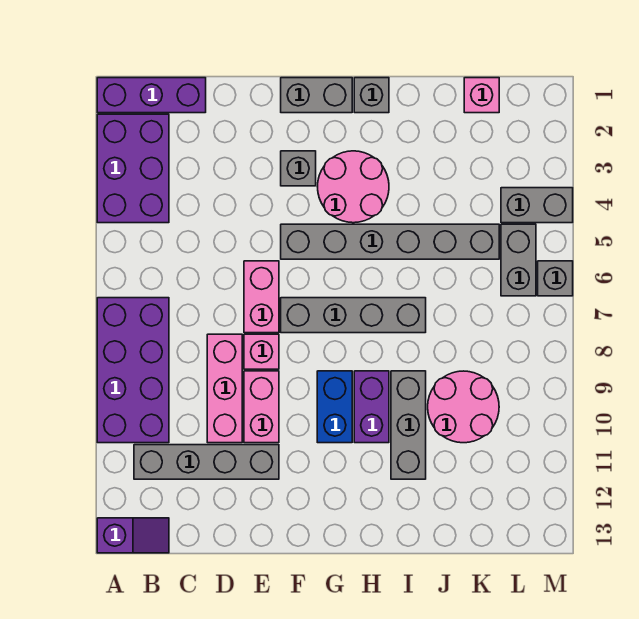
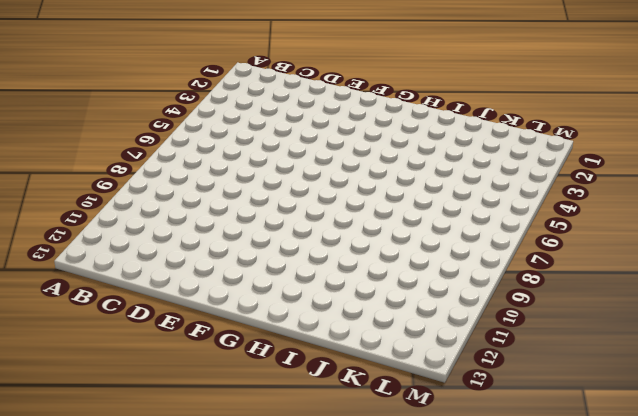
none -> purple brick A1:C1 level 1
none -> purple brick A2:B4 level 1
none -> purple brick A7:B10 level 1

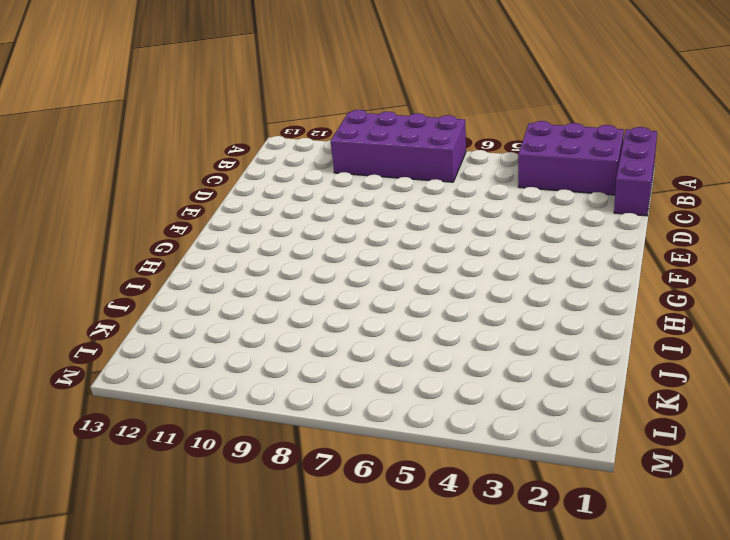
none -> purple slope A13:B13 level 1 top A
none -> grey brick B11:E11 level 1
none -> pink brick D8:D10 level 1

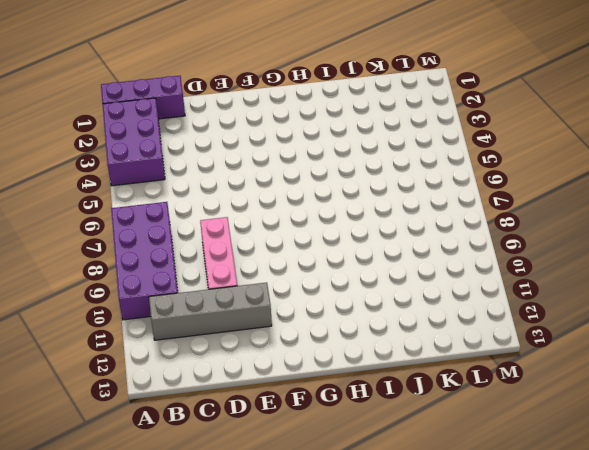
none -> purple slope A13:B13 level 1 top A
none -> pink brick E6:E7 level 1
none -> pink brick E8 level 1

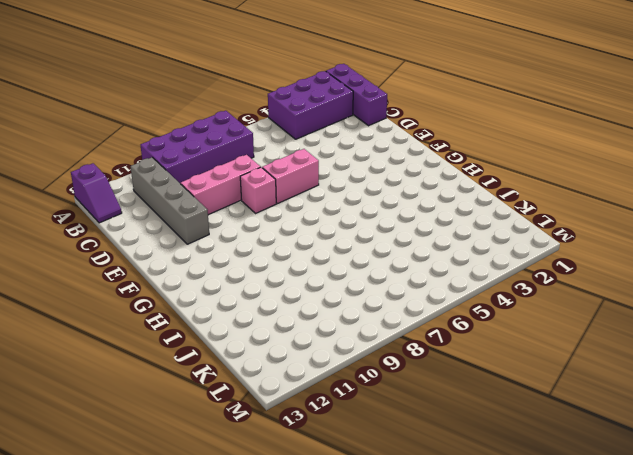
none -> pink brick E9:E10 level 1
none -> grey brick F1:G1 level 1
none -> grey brick F3 level 1

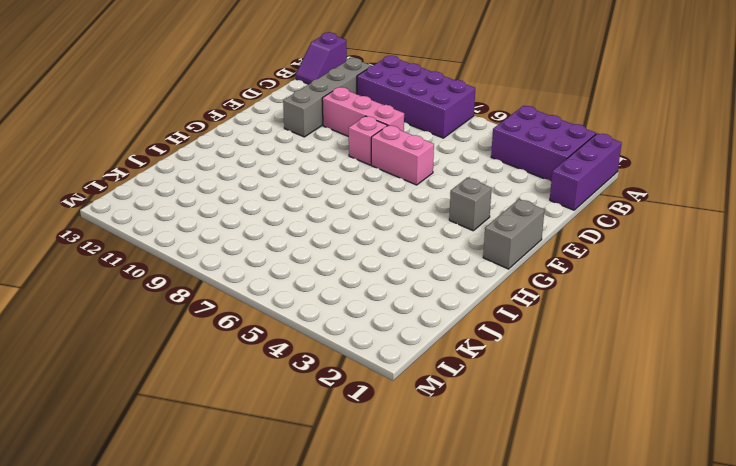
none -> pink brick E9:E10 level 1
none -> grey brick F5:K5 level 1
none -> grey brick F7:I7 level 1

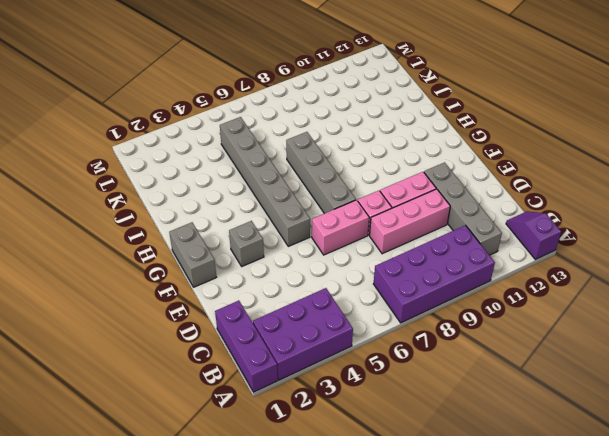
none -> pink round brick G3:H4 level 1
none -> blue brick G9:G10 level 1
none -> grey brick H1 level 1

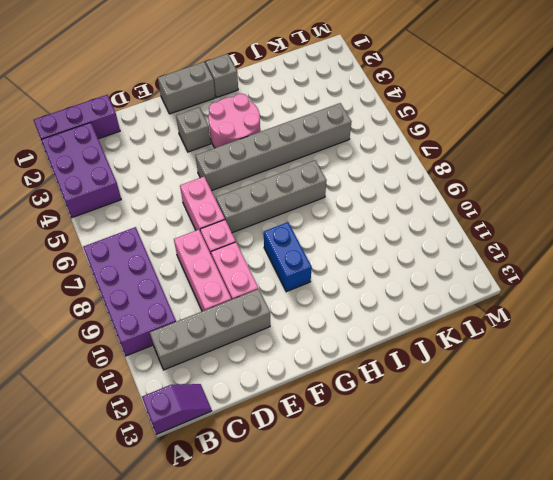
none -> purple brick H9:H10 level 1
none -> grey brick I9:I11 level 1
none -> pink round brick J9:K10 level 1

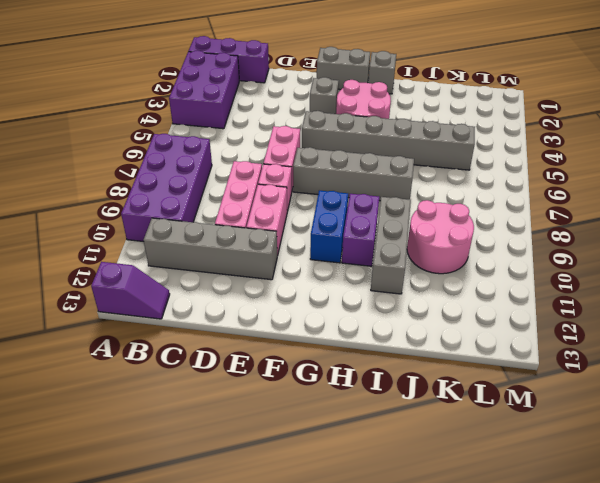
none -> pink brick K1 level 1
none -> grey brick L4:M4 level 1
none -> grey brick L5:L6 level 1

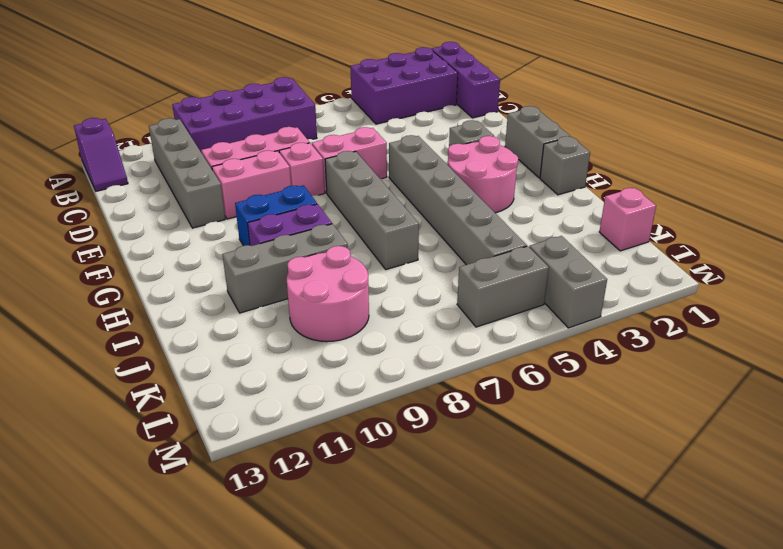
none -> grey brick M6 level 1

